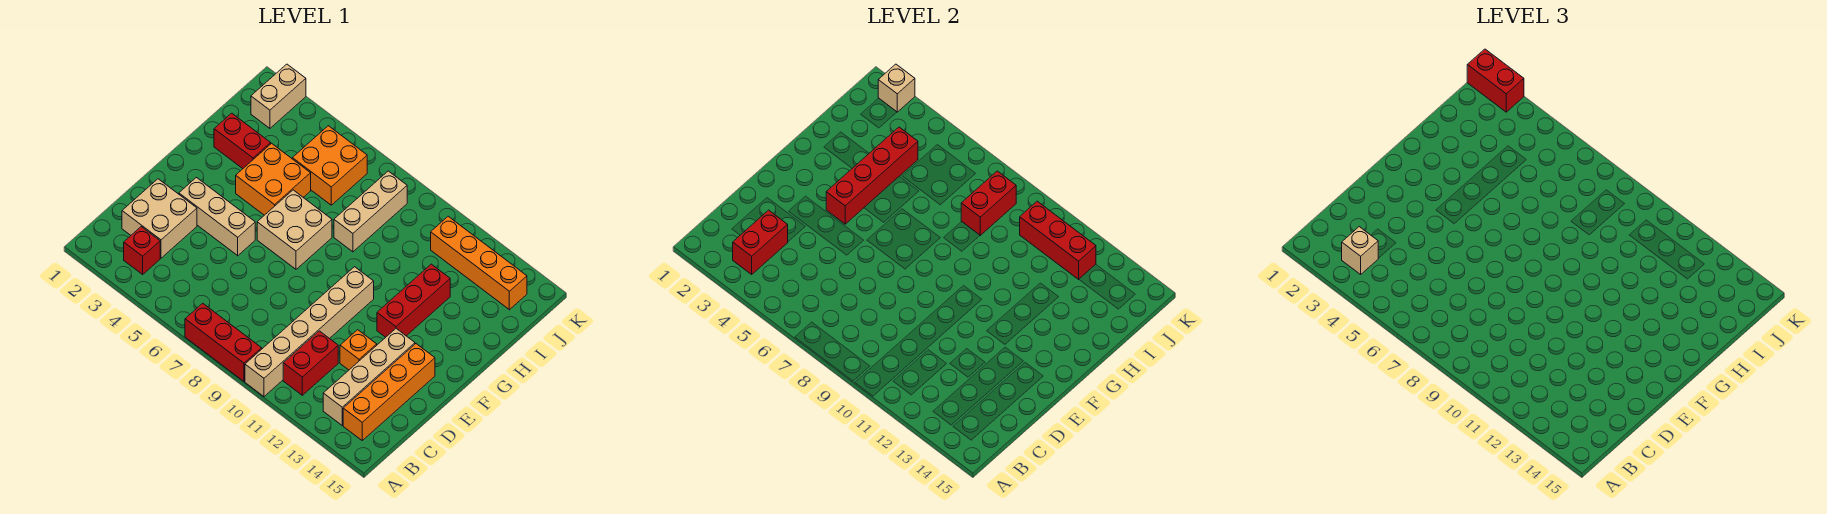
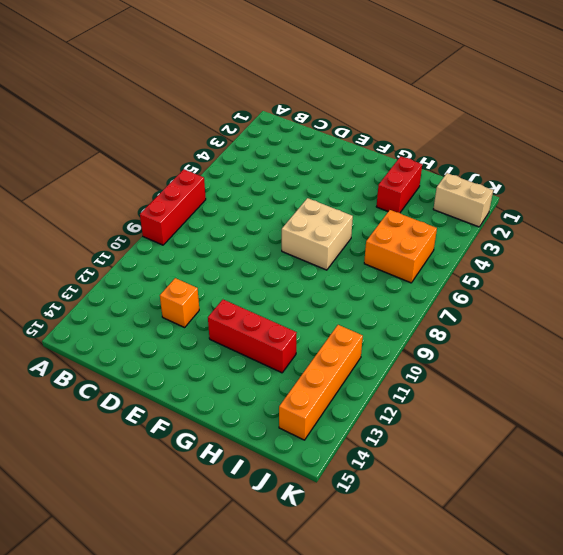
none -> tan brick A10:F10 level 1
none -> red brick B3 level 1
none -> red brick B11:C11 level 1

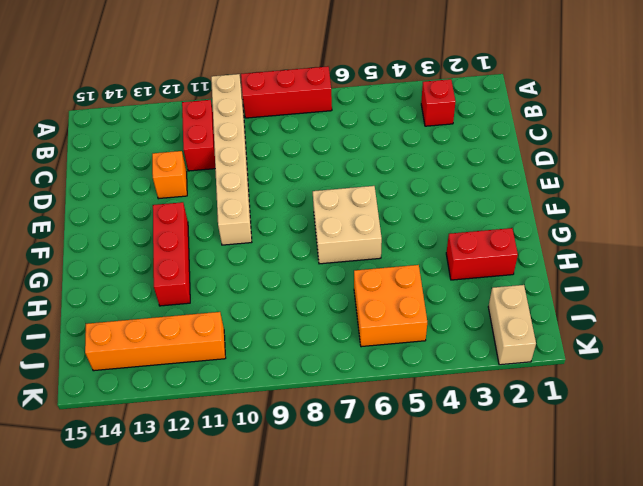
none -> tan brick B13:E13 level 1
none -> orange brick B14:E14 level 1
none -> tan brick C2:D3 level 1

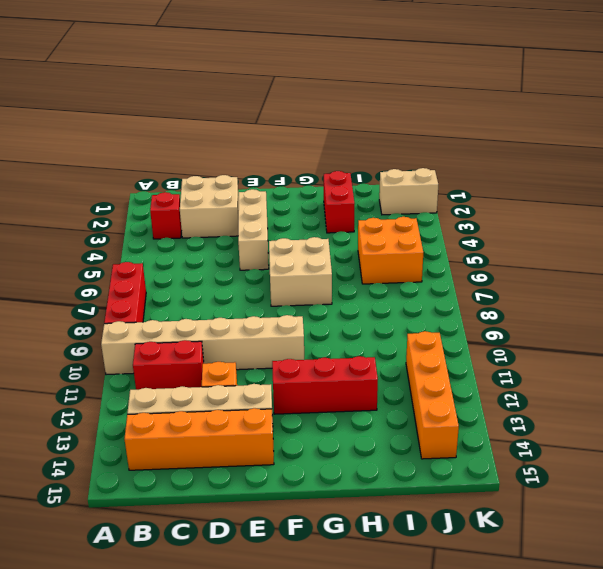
none -> orange brick G4:H5 level 1
none -> tan brick H8:J8 level 1
none -> red brick B3:C3 level 2

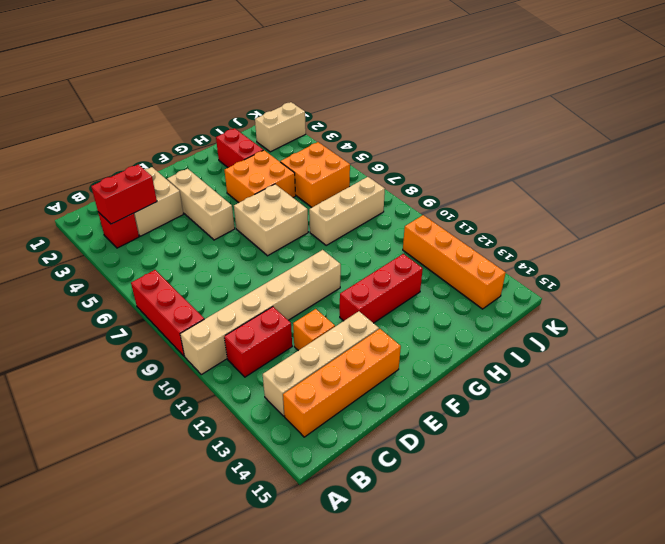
none -> red brick F4:I4 level 2
none -> red brick I8:J8 level 2
none -> red brick J10:J12 level 2

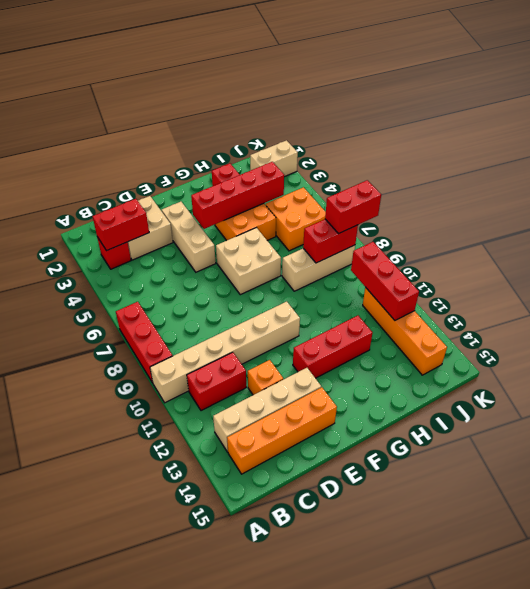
red brick J8:K8 level 3 -> red brick K1:K2 level 3
none -> tan brick K2 level 2
none -> tan brick B3 level 3

